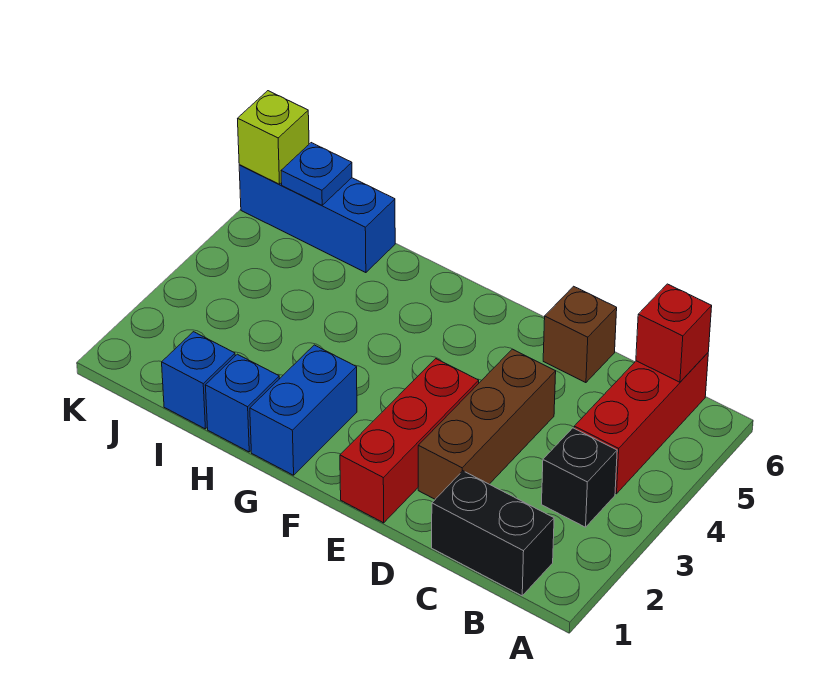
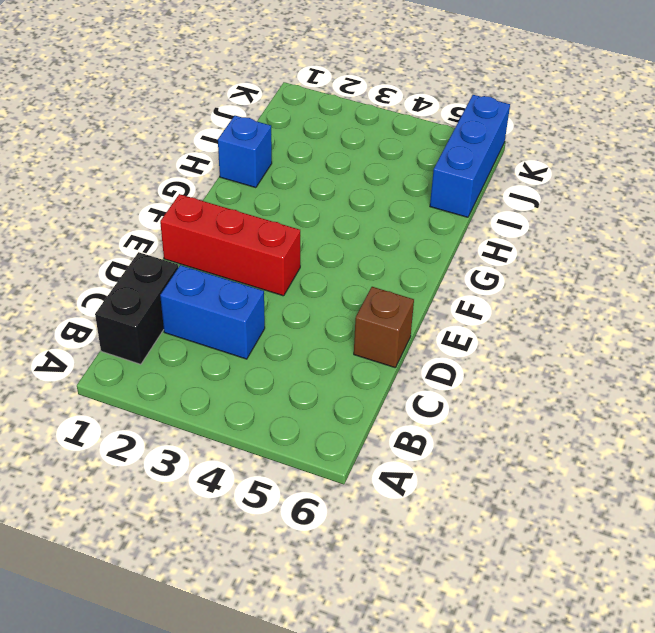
blue brick C2:C3 level 1 -> blue brick G1:G2 level 1
none -> black brick B3 level 1
none -> red brick B4:B6 level 1
none -> brown brick D2:D4 level 1

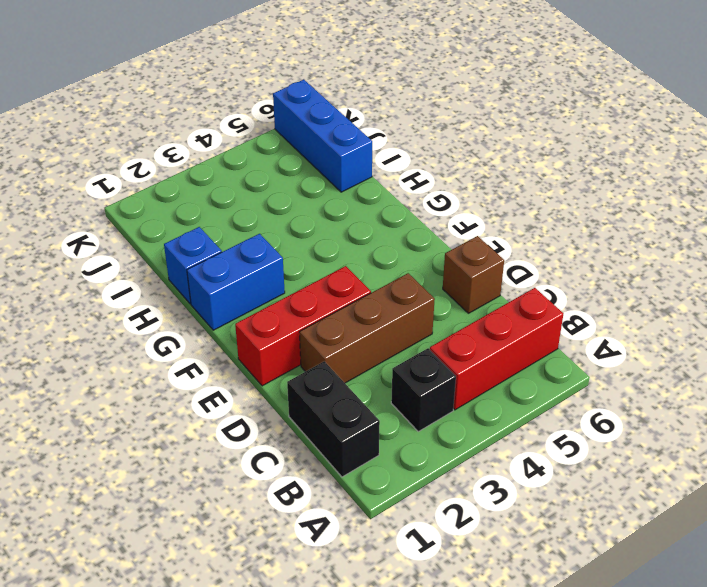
none -> blue brick I1 level 1
none -> red brick B6 level 2
none -> blue plate J6 level 2

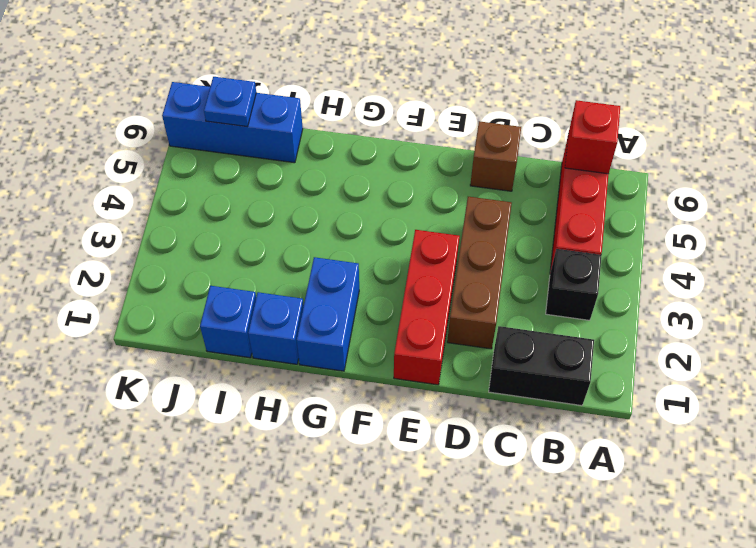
none -> lime brick K6 level 2

